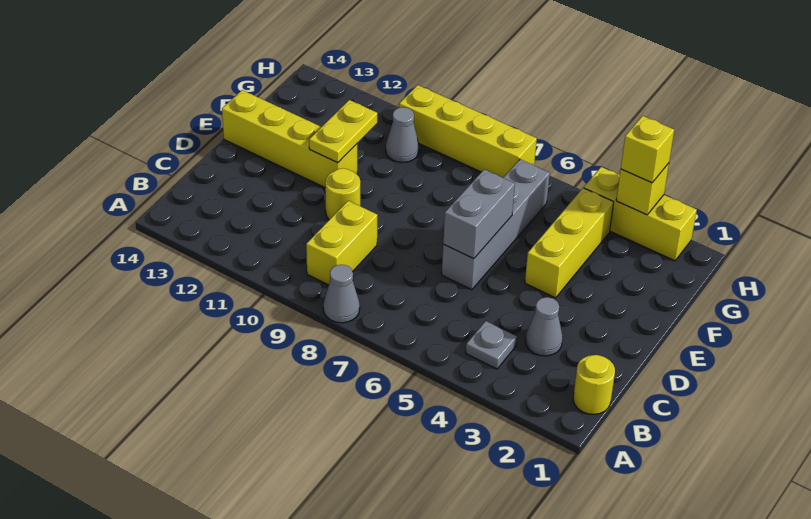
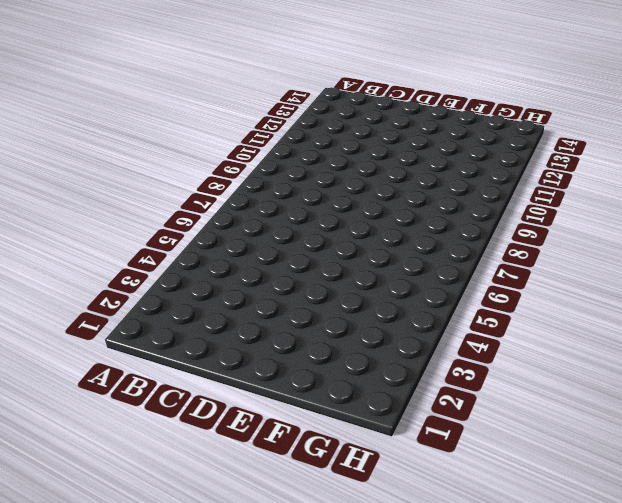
none -> grey cone A8 level 1
none -> yellow round brick B1 level 1
none -> grey plate B4 level 1

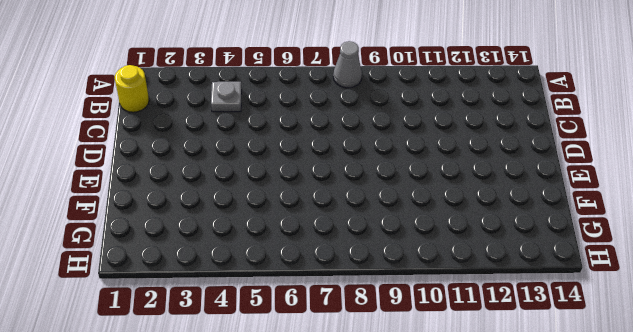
none -> yellow brick B9:C9 level 1
none -> grey cone C3 level 1
none -> grey brick D6:G6 level 1

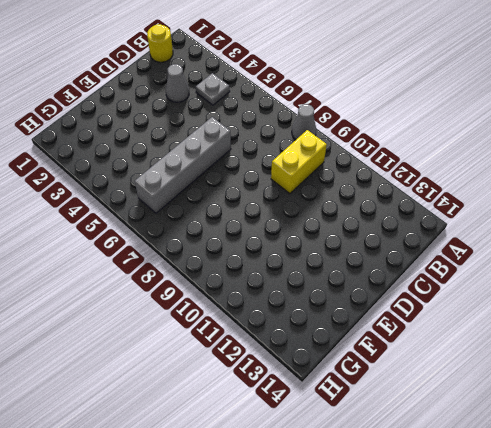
none -> yellow round brick D10 level 1
none -> yellow brick E4:G4 level 1
none -> yellow brick E11:E14 level 1

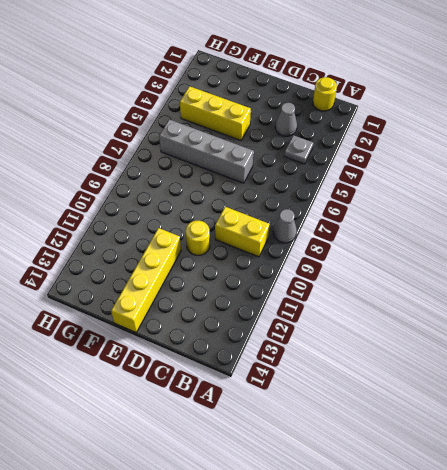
none -> grey cone G10 level 1
none -> yellow brick H2:H4 level 1
none -> yellow brick H7:H10 level 1

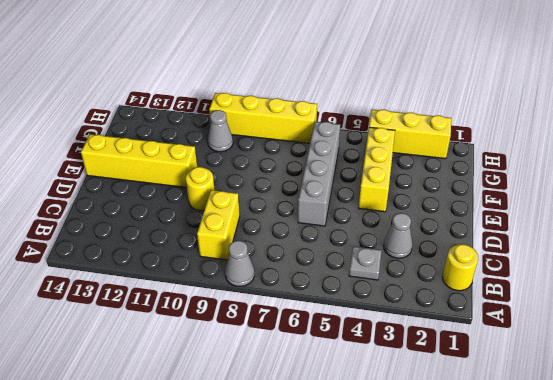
none -> grey brick D6:E6 level 2
none -> yellow plate E11:F11 level 2
none -> yellow brick H3 level 2

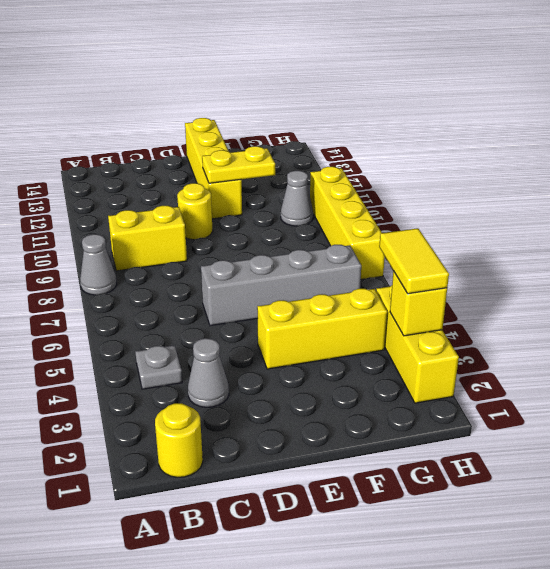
yellow tile H3:H4 level 3 -> yellow brick H3 level 3
none -> grey brick D6:E6 level 2

